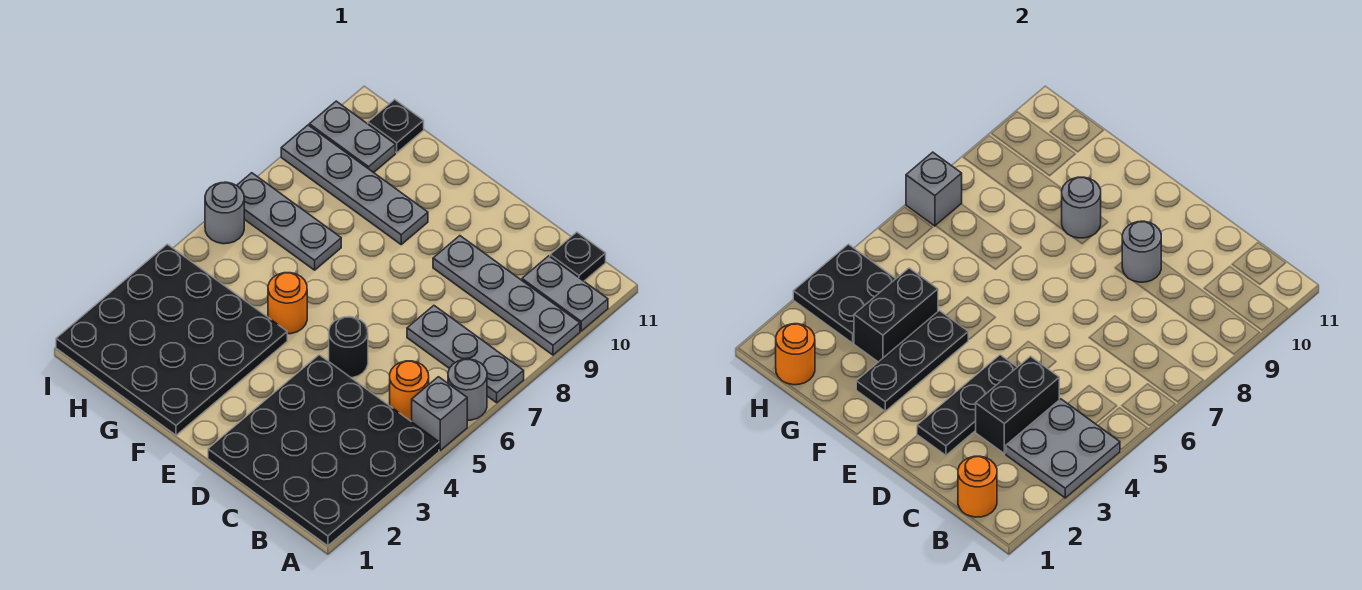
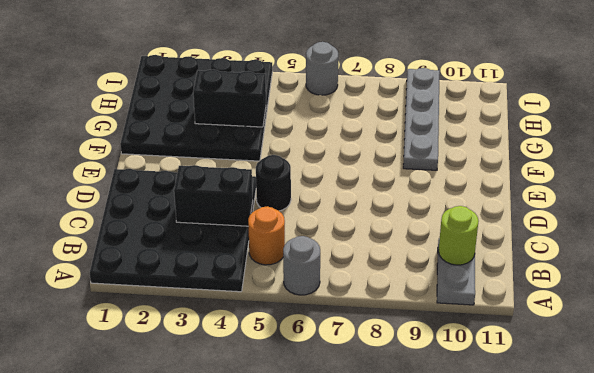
lime round brick B10 level 2 -> none
none -> grey brick A5 level 1
none -> grey plate A7:C7 level 1
none -> grey plate A9:D9 level 1

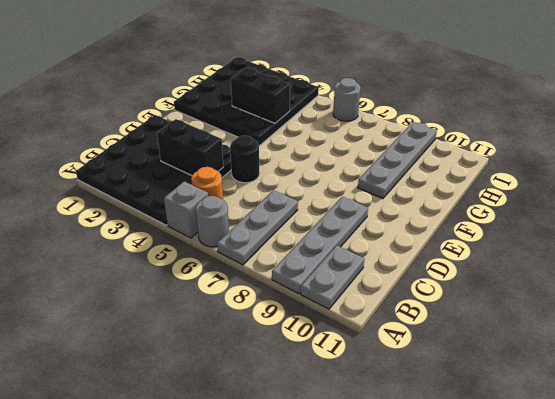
none -> black plate B11 level 1
none -> orange round brick F5 level 1
none -> grey plate G7:I7 level 1

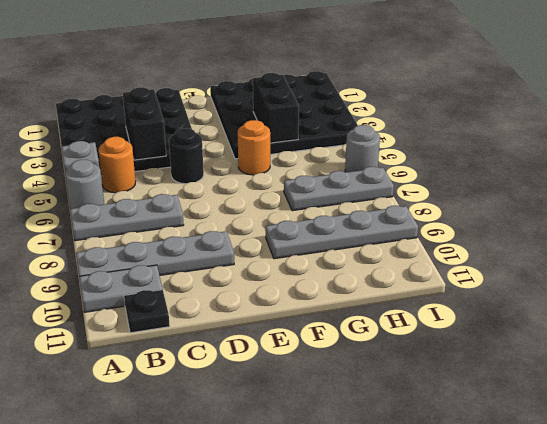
none -> grey plate H10:I10 level 1
none -> black plate H11 level 1
none -> grey plate A3:B4 level 2

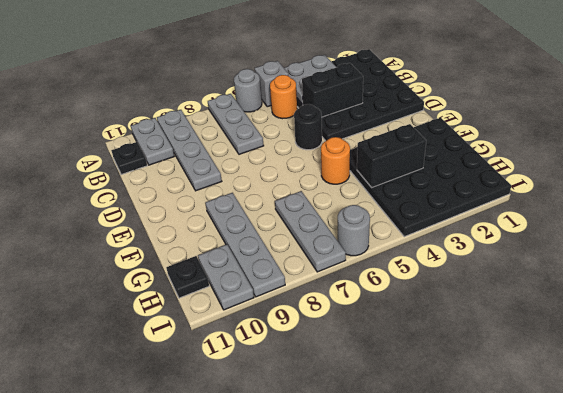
none -> orange round brick B1 level 2
none -> black plate D2:D4 level 2
none -> grey round brick D9 level 2

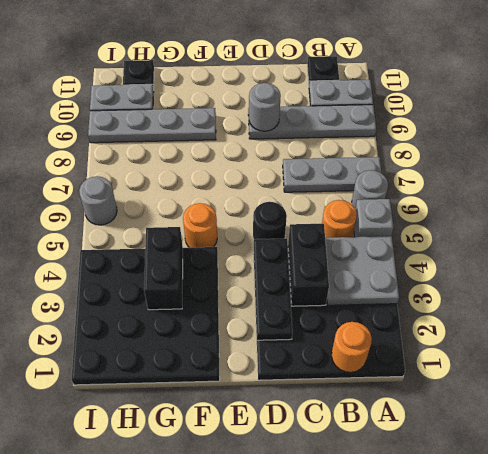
none -> grey plate G7:I7 level 1
none -> black plate F2:F4 level 2
none -> grey round brick F9 level 2

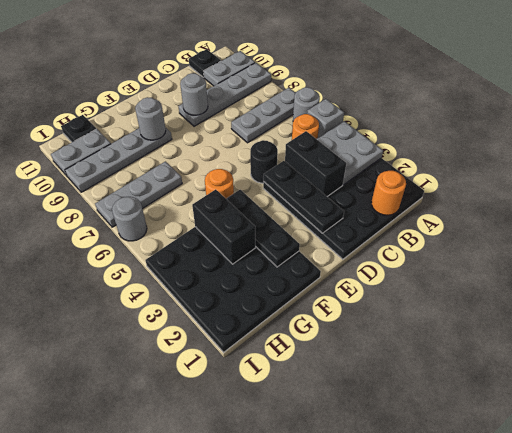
none -> orange round brick H1 level 2
none -> black plate H3:I4 level 2
none -> grey brick I7 level 2

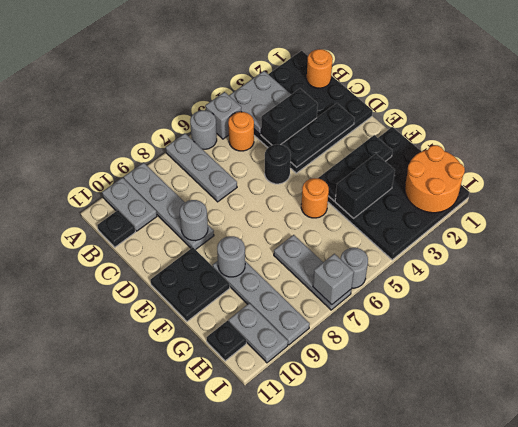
black plate E10:F11 level 1 -> black plate H3:I4 level 2
orange round brick H1:I2 level 2 -> orange round brick H1 level 2

